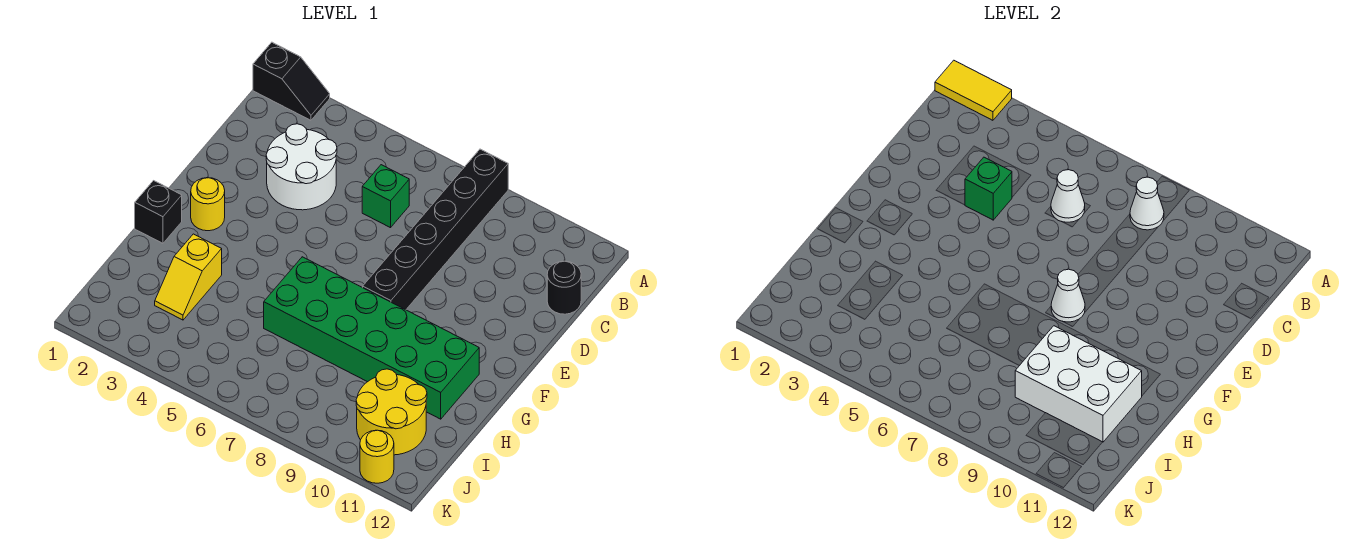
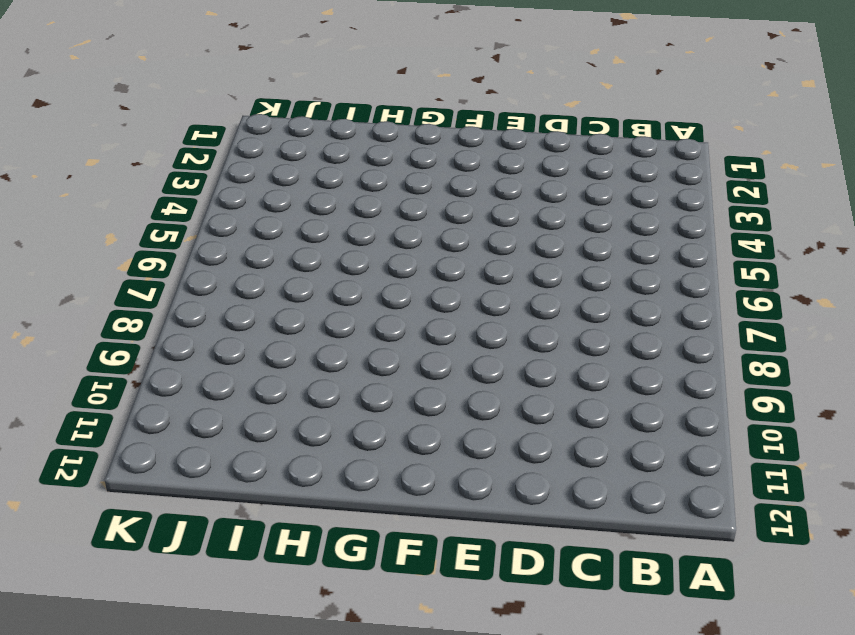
none -> black slope A1:A2 level 1 top 1
none -> black brick A8:F8 level 1
none -> white round brick C3:D4 level 1

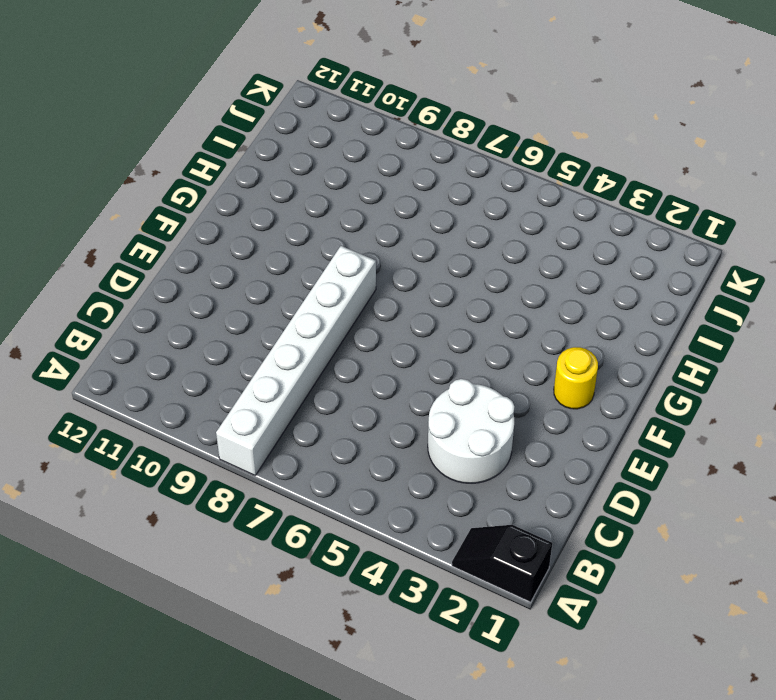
white brick A8:F8 level 1 -> black brick A8:F8 level 1
none -> green brick C6 level 1
none -> black round brick C12 level 1
none -> black brick G1 level 1

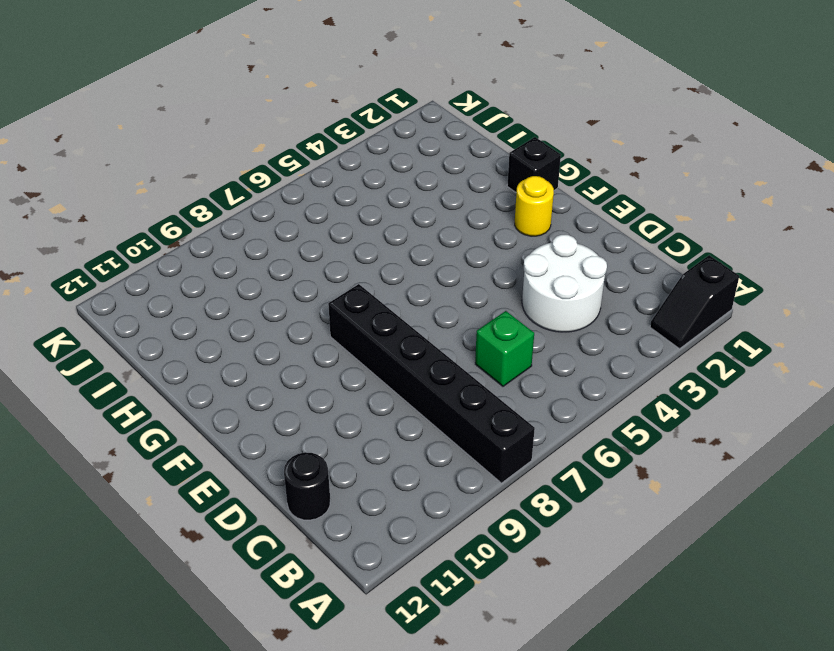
none -> green brick G6:H11 level 1
none -> yellow slope H3:I3 level 1 top H
none -> yellow round brick I10:J11 level 1

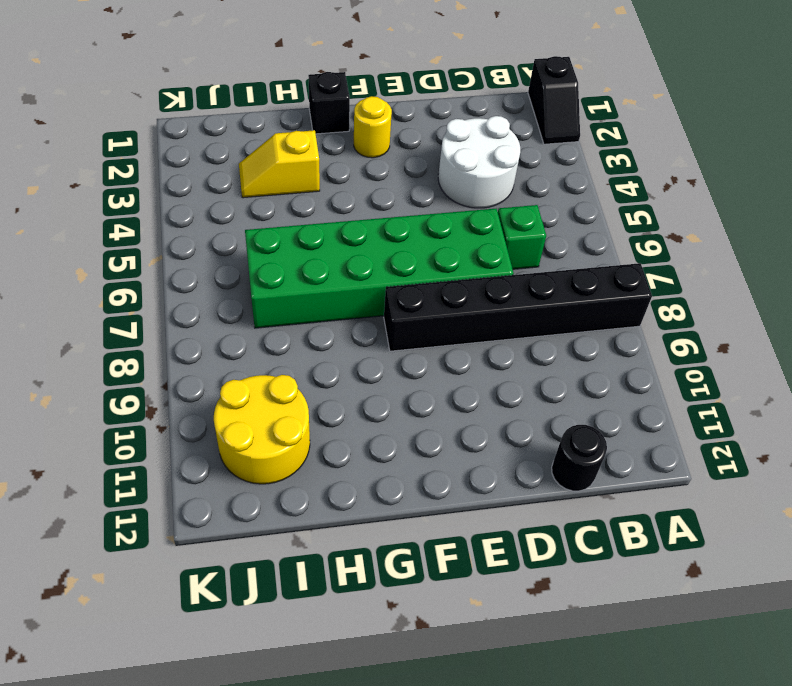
green brick D6:I7 level 1 -> green brick G6:H11 level 1
none -> yellow round brick K11 level 1
none -> yellow tile A1:A2 level 2
none -> white cone B8 level 2

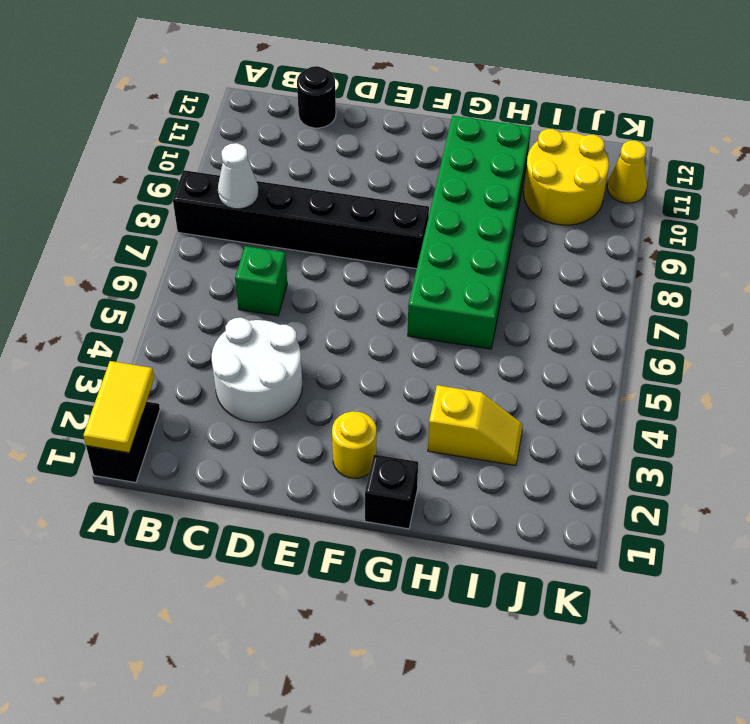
yellow cone K11 level 1 -> yellow round brick K11 level 1
none -> white cone C6 level 2
none -> green brick D4 level 2
none -> white cone F8 level 2

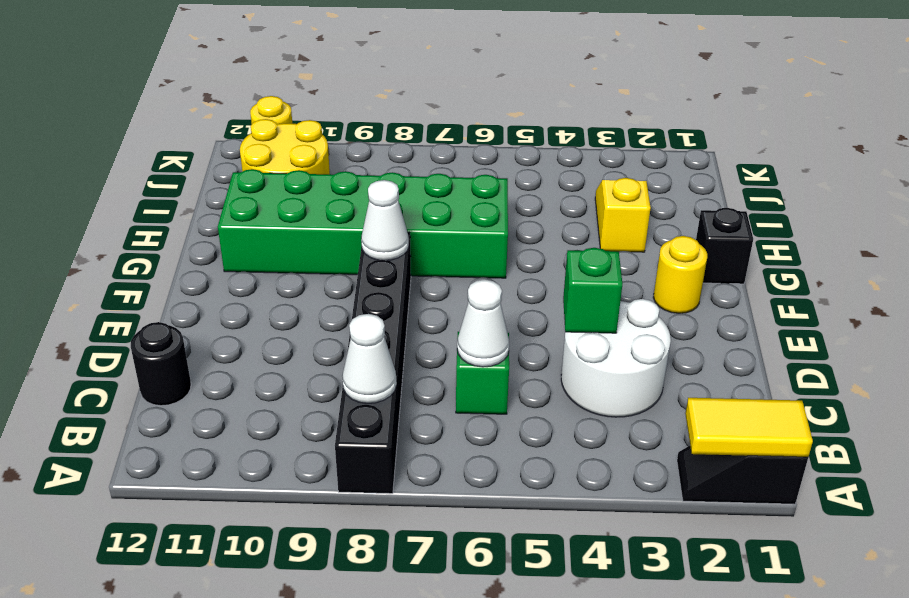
none -> white brick H9:I11 level 2

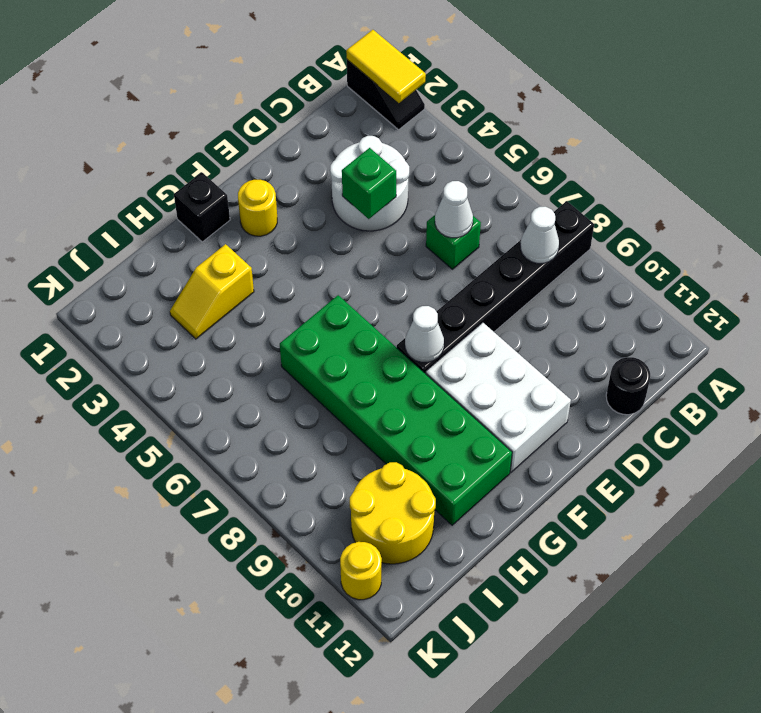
white brick E9:F11 level 1 -> white brick H9:I11 level 2

